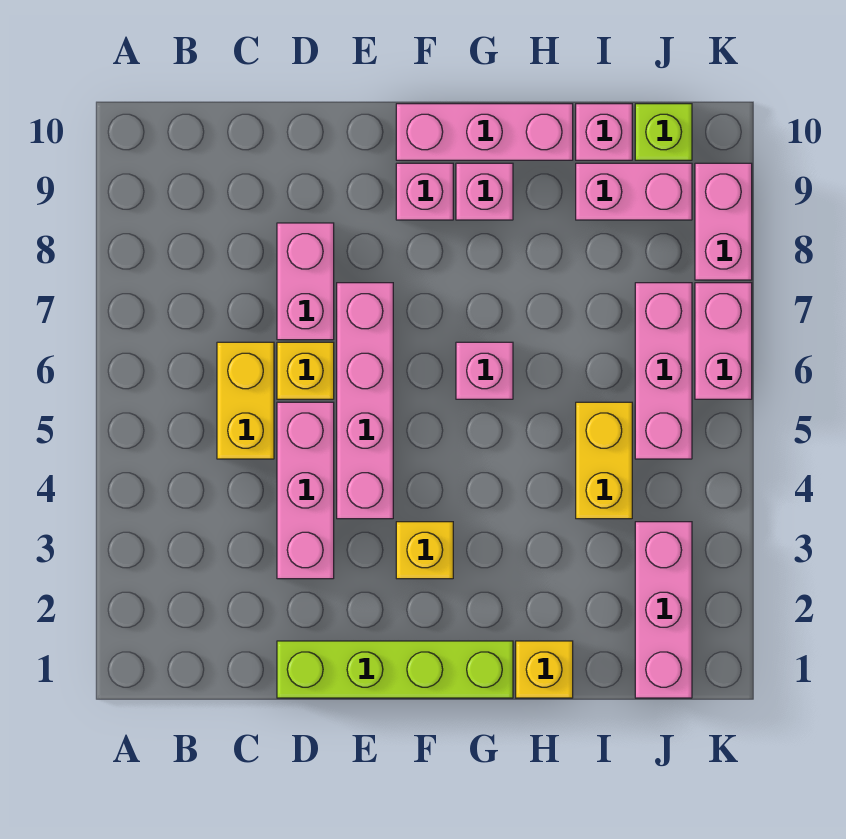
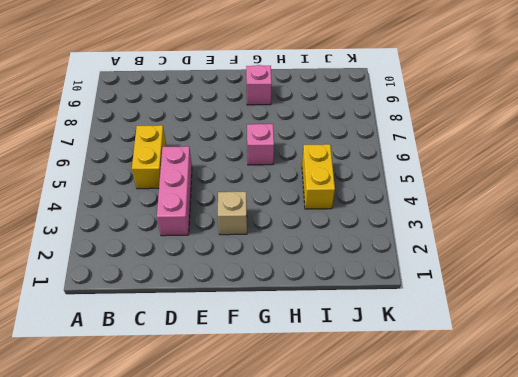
tan brick F3 level 1 -> yellow brick F3 level 1
none -> lime brick D1:G1 level 1
none -> yellow brick D6 level 1
none -> pink brick D7:D8 level 1

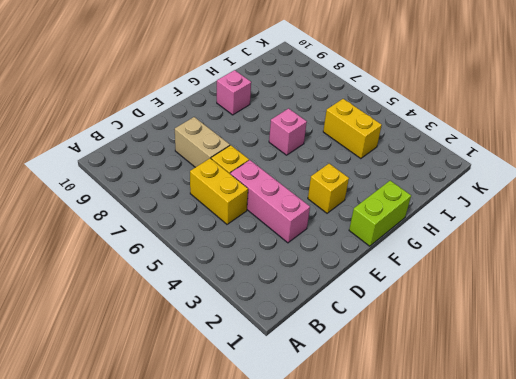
tan brick D7:D8 level 1 -> pink brick D7:D8 level 1
lime brick F1:G1 level 1 -> lime brick D1:G1 level 1
none -> pink brick E4:E7 level 1
none -> pink brick F9 level 1
none -> pink brick F10:H10 level 1

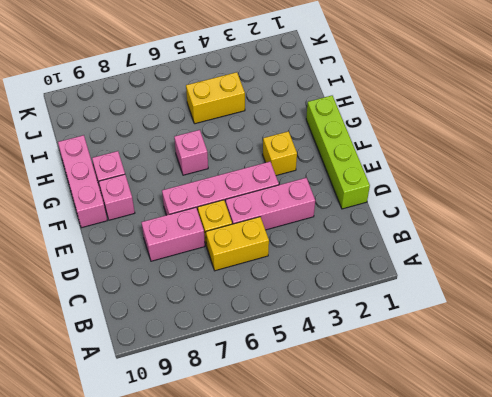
none -> yellow brick H1 level 1
none -> pink brick I9:J9 level 1
none -> pink brick I10 level 1

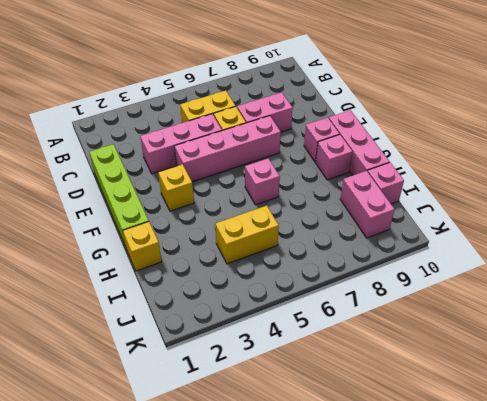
none -> pink brick J1:J3 level 1
none -> pink brick J5:J7 level 1
none -> lime brick J10 level 1

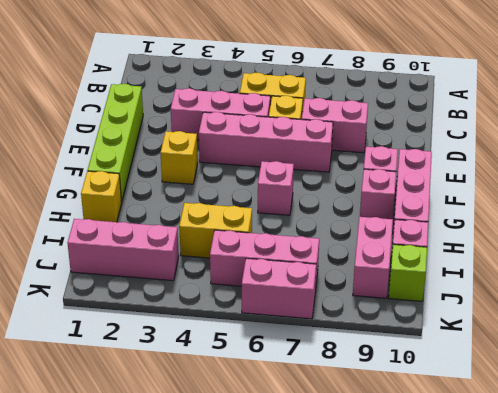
none -> pink brick K8:K9 level 1

